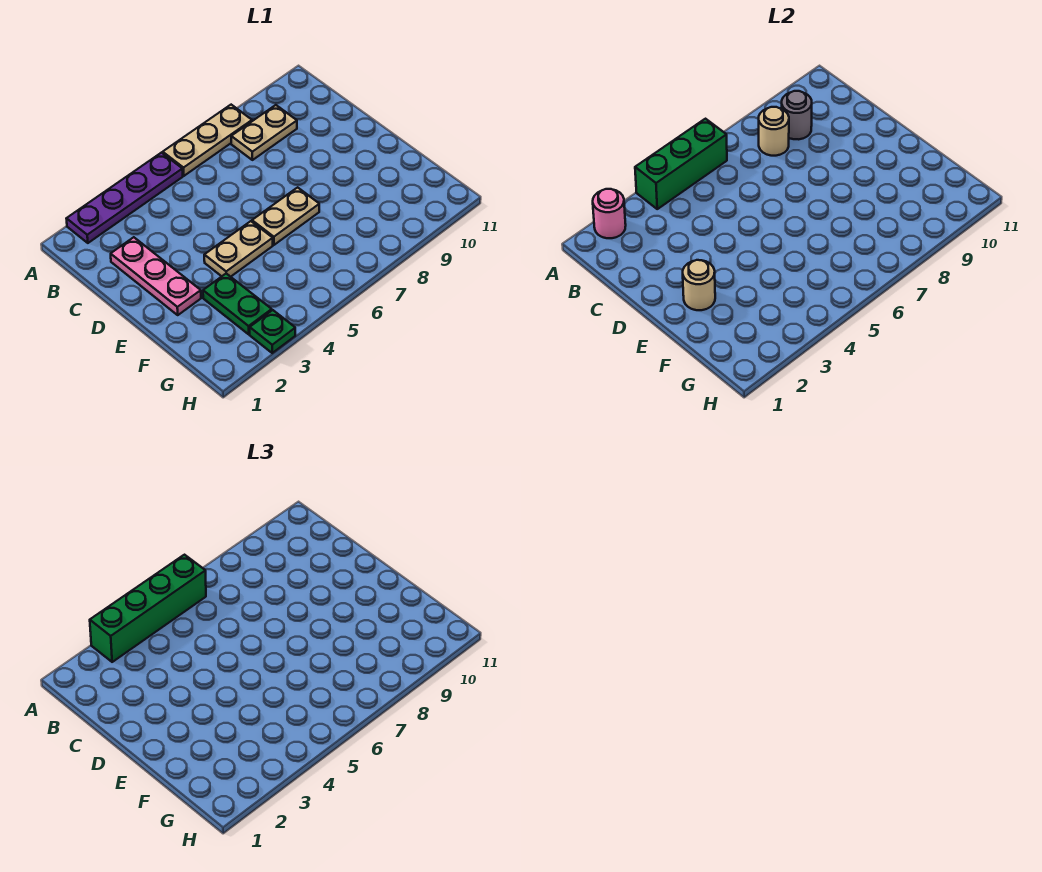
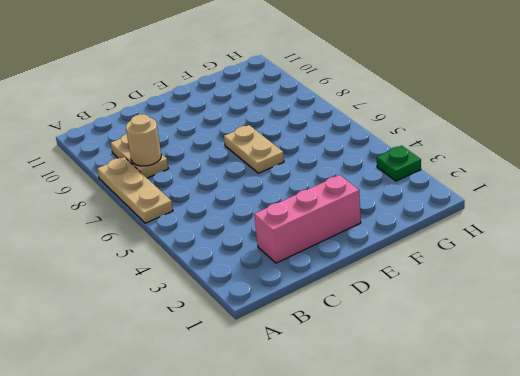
pink brick C2:E2 level 1 -> pink plate C2:E2 level 1
none -> purple plate A2:A5 level 1
none -> tan plate E4:E5 level 1
none -> green plate F3:G3 level 1

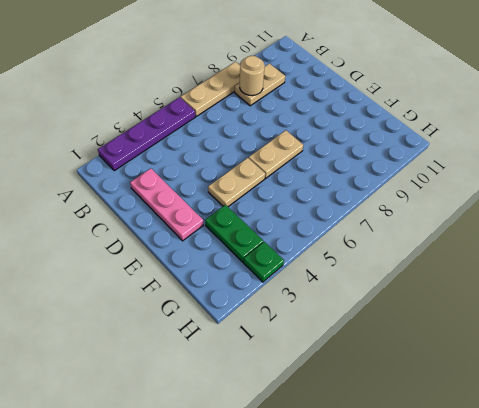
none -> pink round brick A2 level 2
none -> green brick A4:A6 level 2
none -> grey round brick B9 level 2

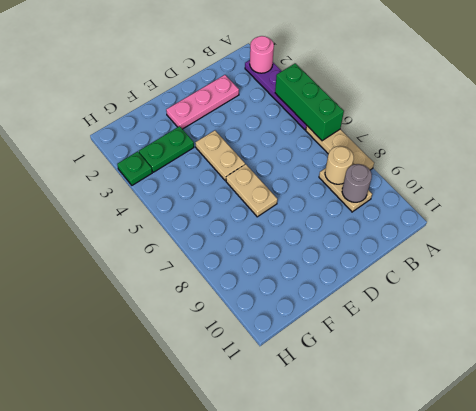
none -> tan round brick E2 level 2
none -> green brick A3:A6 level 3

